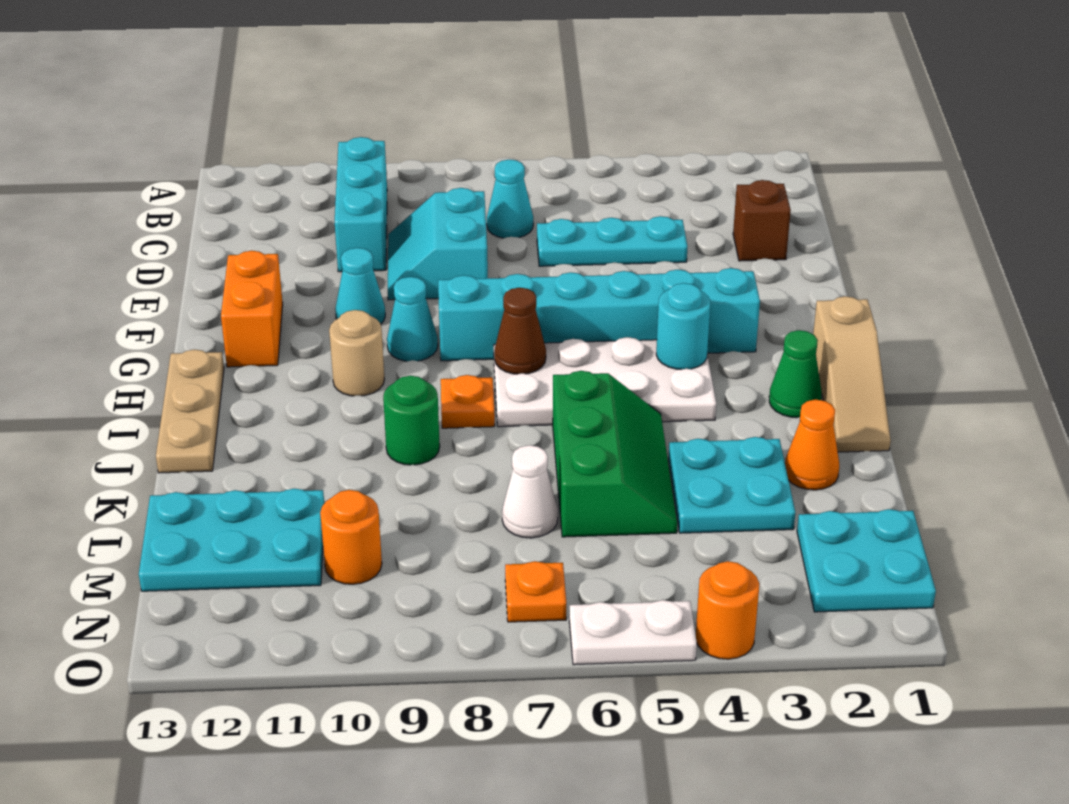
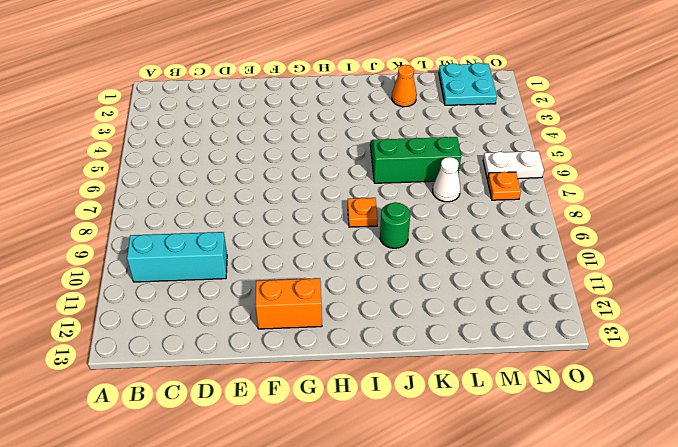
white plate N6:O6 level 1 -> white plate O5:O6 level 1
none -> cyan cone C7 level 1
none -> brown brick D2 level 1
none -> cyan plate D4:D6 level 1

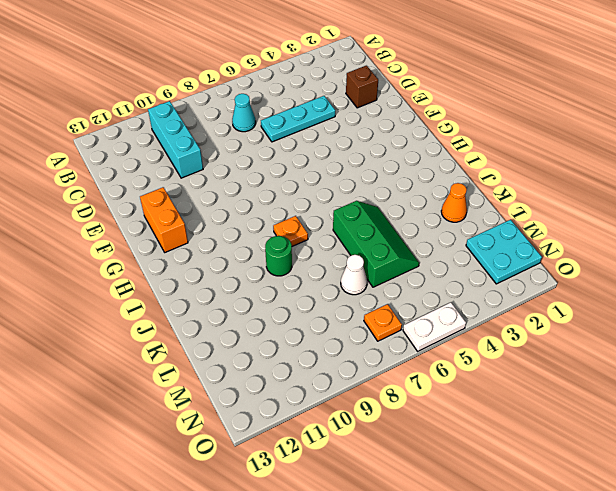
none -> cyan slope D8:E9 level 1 top 8
none -> cyan cone F10 level 1
none -> cyan brick G3:G8 level 1

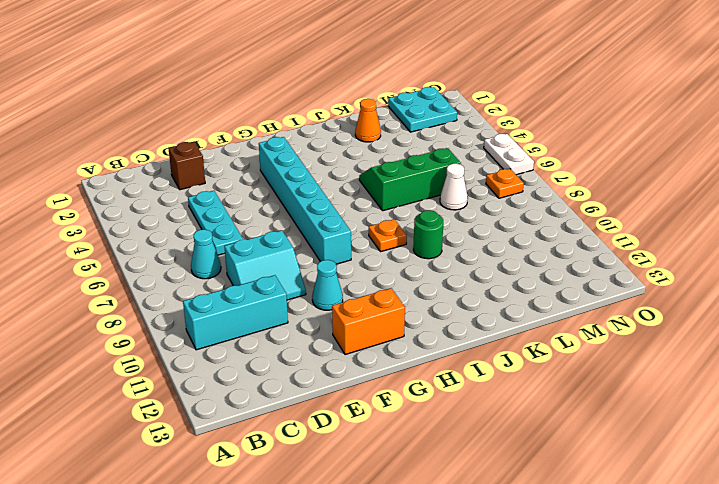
none -> cyan cone G9 level 1
none -> tan slope H1:J1 level 1 top H
none -> white plate H4:I7 level 1

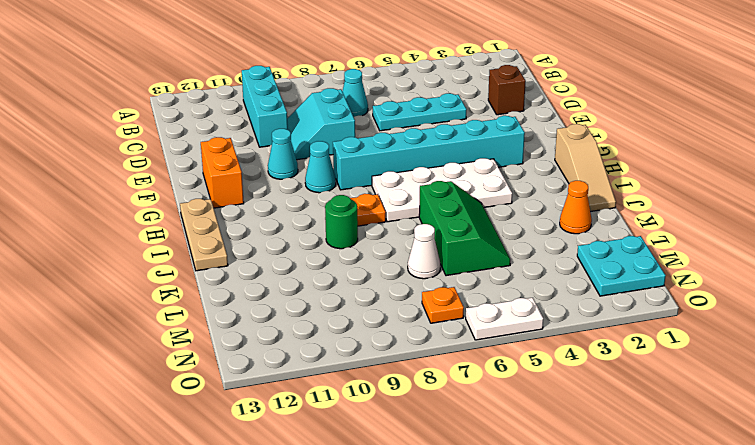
none -> tan round brick H10 level 1
none -> green cone I2 level 1
none -> cyan plate K3:L4 level 1

